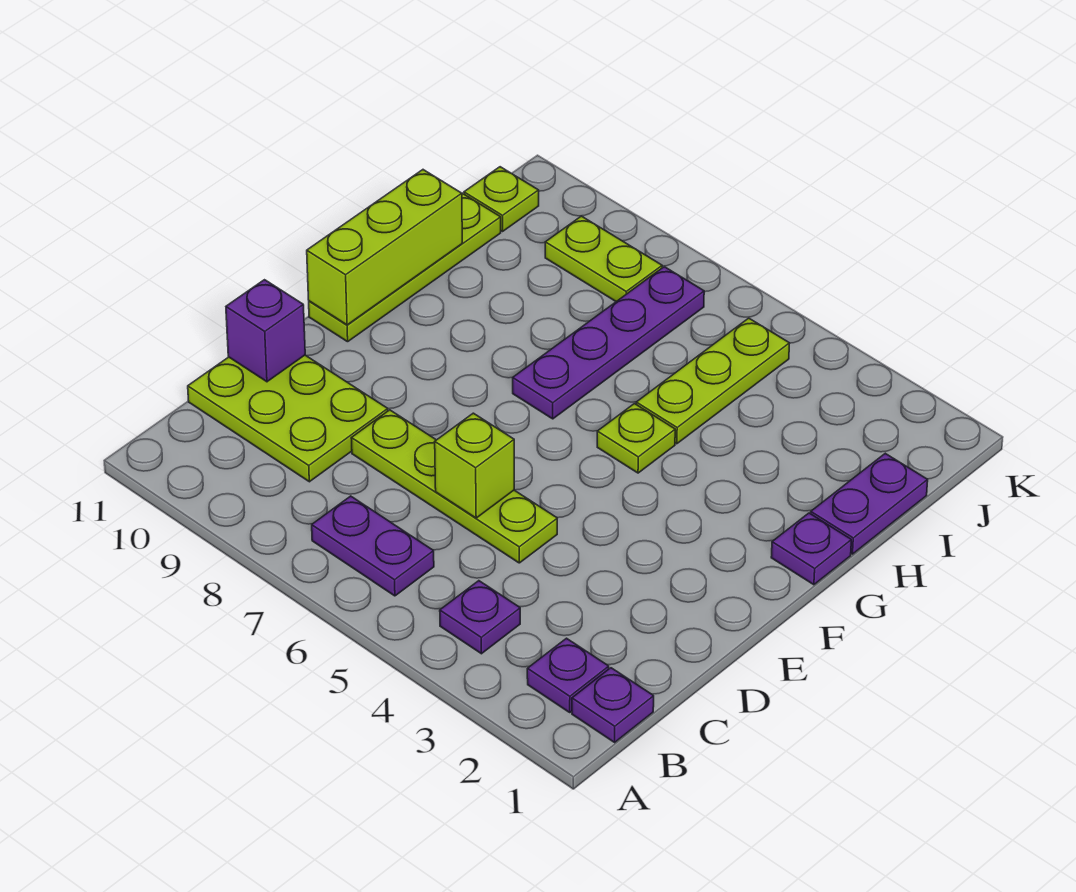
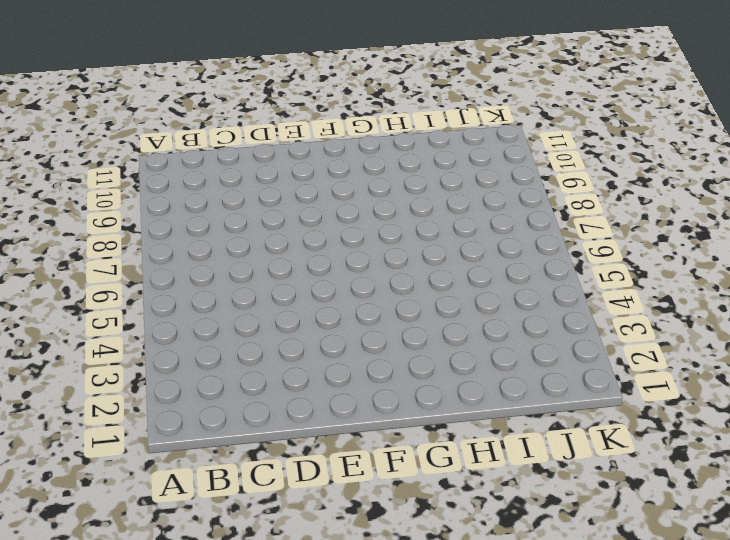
none -> purple plate B1 level 1
none -> purple plate B2 level 1
none -> purple plate B4 level 1

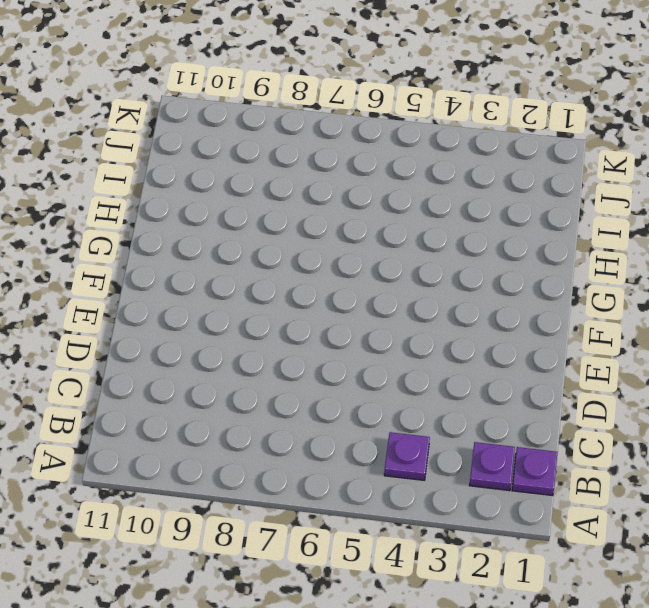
none -> purple plate B6:B7 level 1
none -> lime plate C9:D11 level 1
none -> lime plate D5:D8 level 1

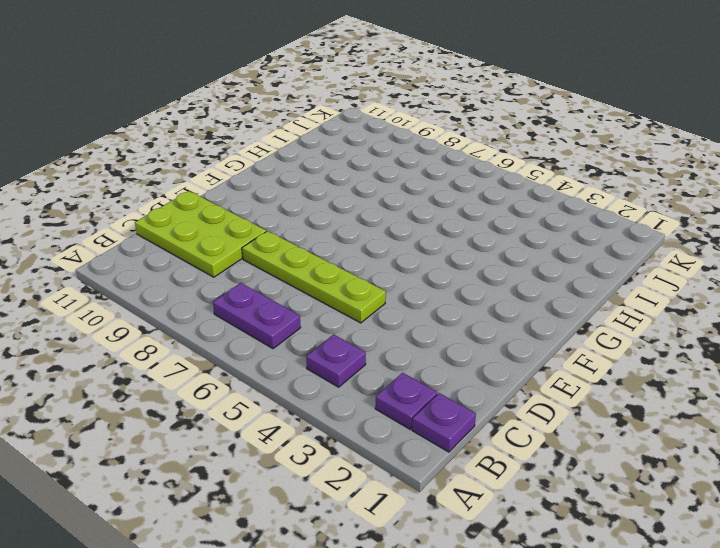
none -> lime plate F11:I11 level 1
none -> purple plate G1 level 1
none -> lime plate G5 level 1

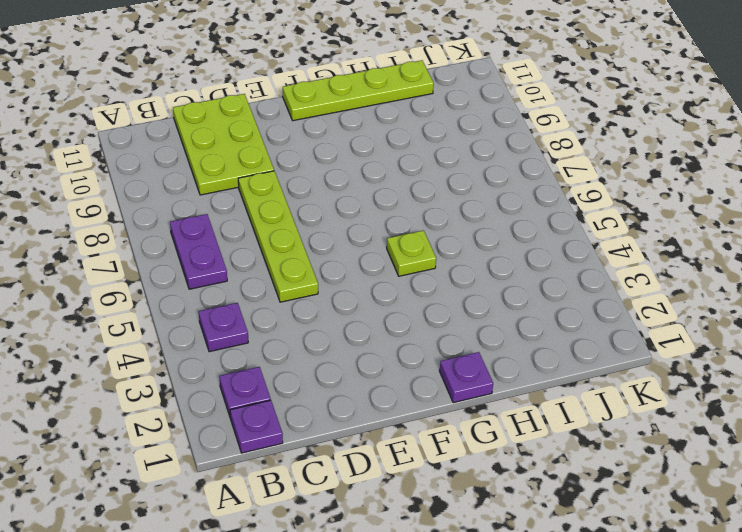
none -> purple plate G7:J7 level 1
none -> purple plate H1:I1 level 1
none -> lime plate H5:J5 level 1

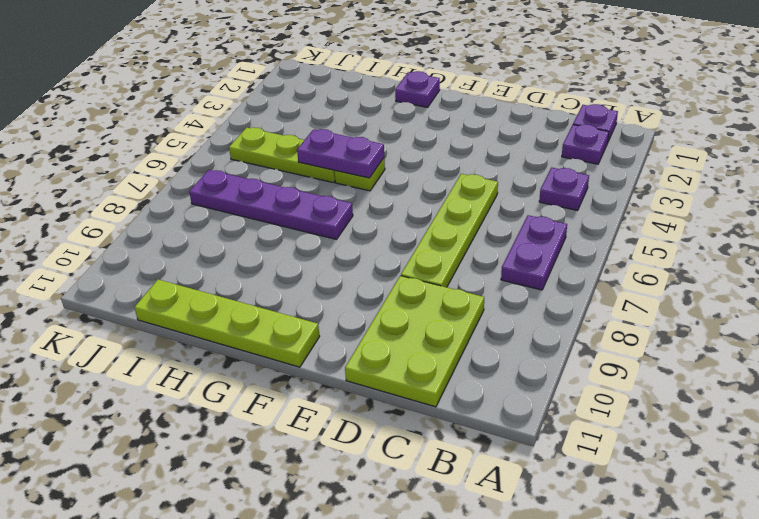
purple plate G5:H5 level 2 -> purple plate H1:I1 level 1
none -> lime plate J8:J9 level 1
none -> lime plate J11 level 1
none -> lime brick D6 level 2

